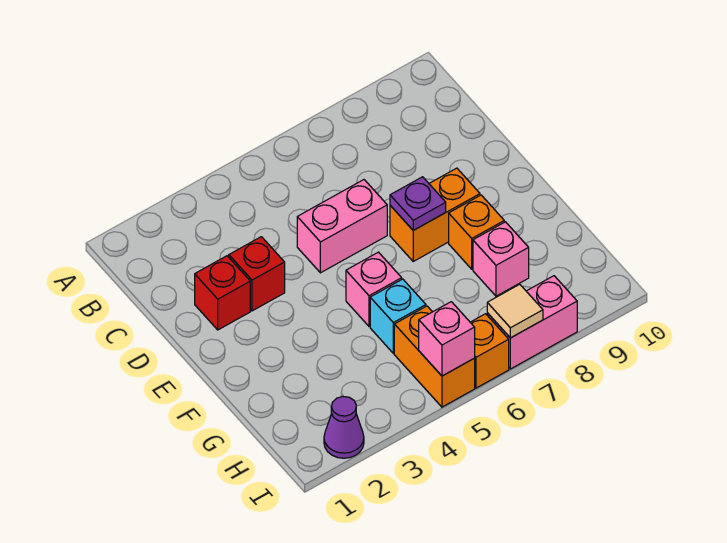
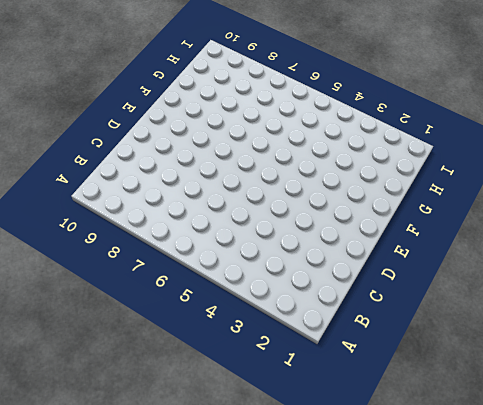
none -> red brick D2 level 1
none -> red brick D3 level 1
none -> pink brick D5:D6 level 1

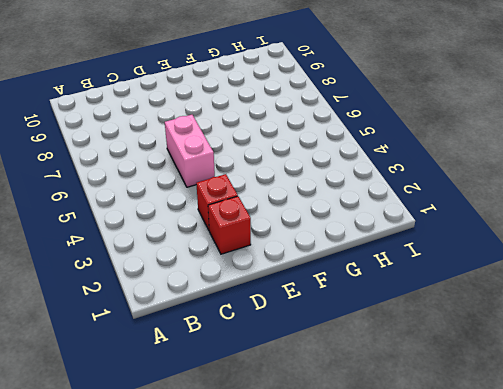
none -> orange brick E7:E8 level 1
none -> pink brick F5 level 1
none -> orange brick F8 level 1

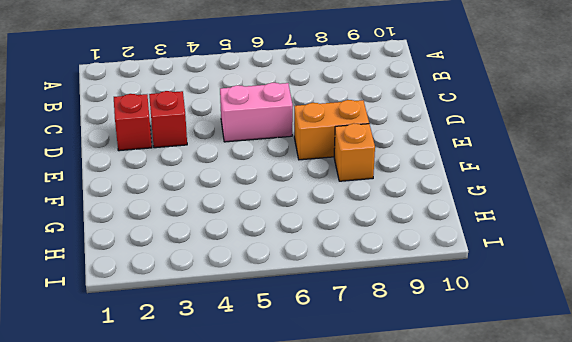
none -> pink brick F5 level 1
none -> cyan brick G5 level 1
none -> pink brick G8 level 1

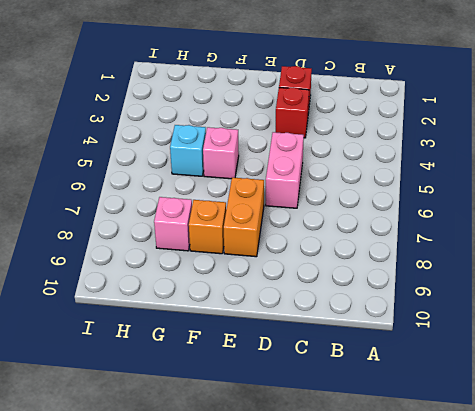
none -> orange brick H5:I5 level 1
none -> purple cone I2 level 1
none -> orange brick I6 level 1

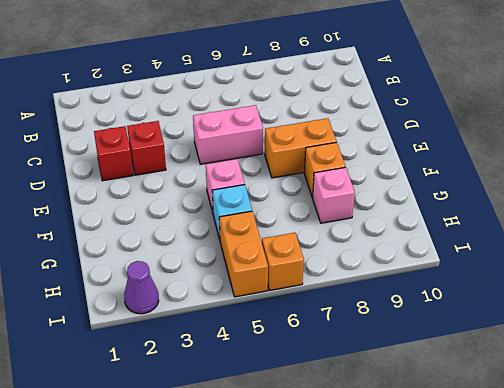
none -> pink brick I7:I8 level 1
none -> purple plate E7 level 2
none -> pink brick I5 level 2

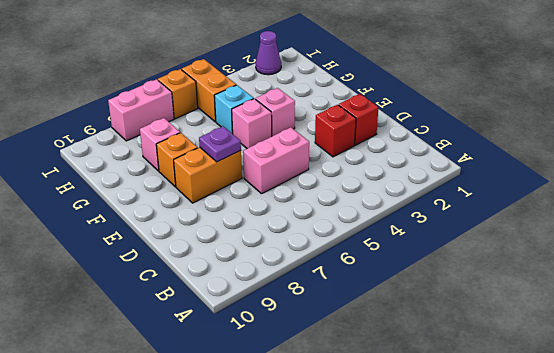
pink brick F4 level 1 -> pink brick I5 level 2
none -> tan tile I7 level 2

